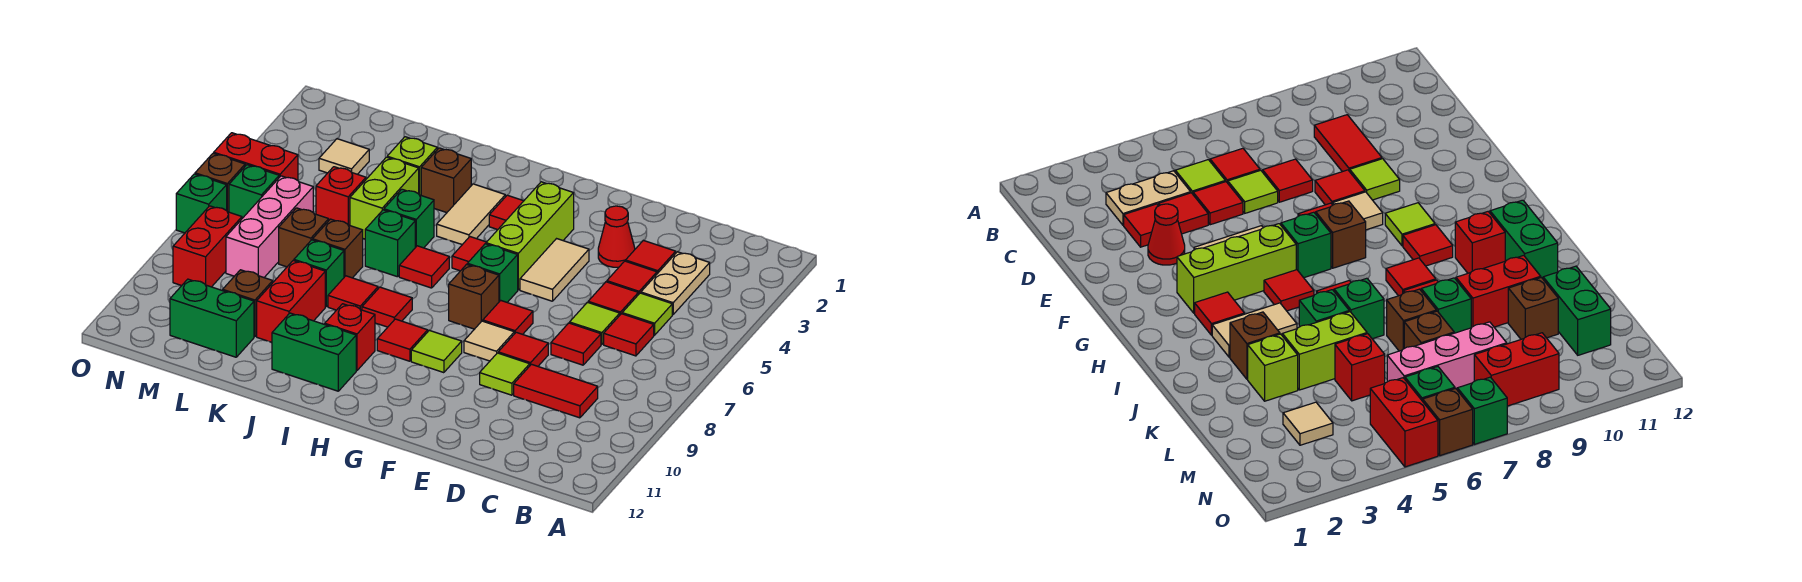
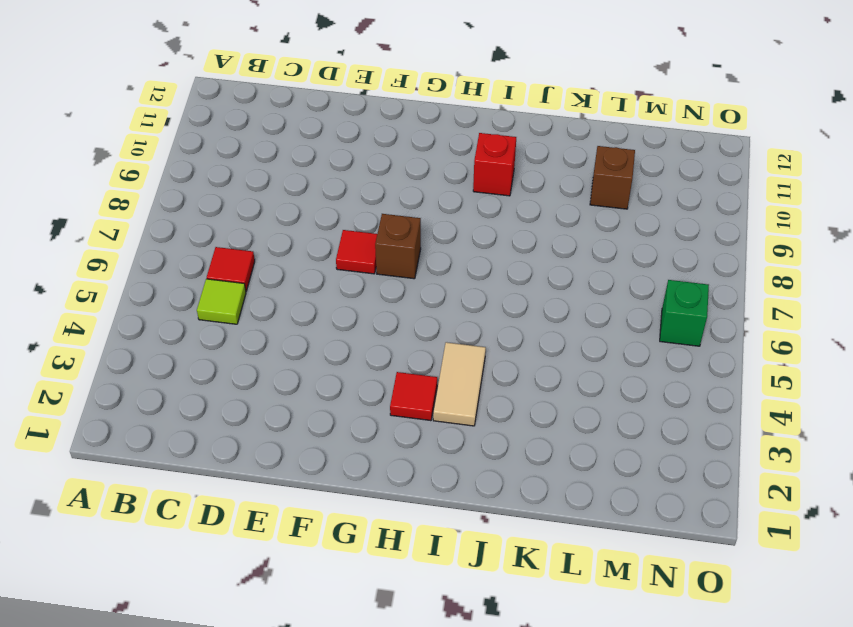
none -> tan plate C3:C4 level 1
none -> red tile C9:D9 level 1
none -> red tile D3 level 1
none -> red tile D4 level 1

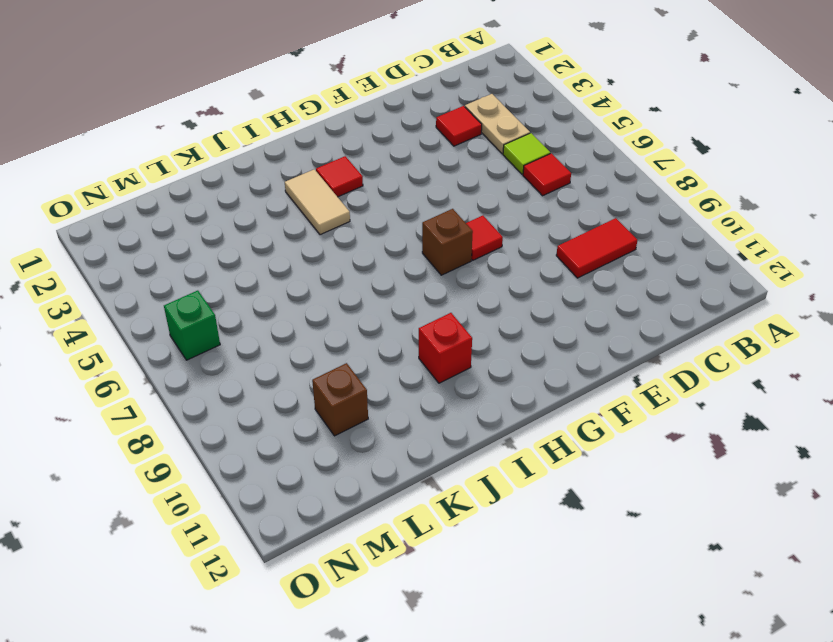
none -> red tile D4 level 1
none -> red tile D5 level 1
none -> lime tile D6 level 1
none -> red tile D7 level 1

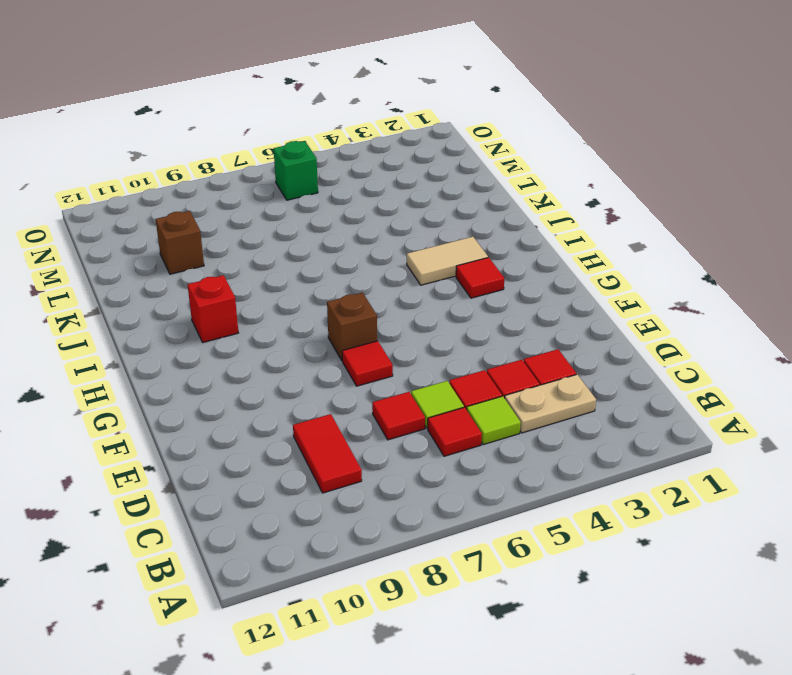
none -> red cone E3 level 1
none -> red tile E8 level 1
none -> lime tile E9 level 1
none -> tan tile F4:F5 level 1

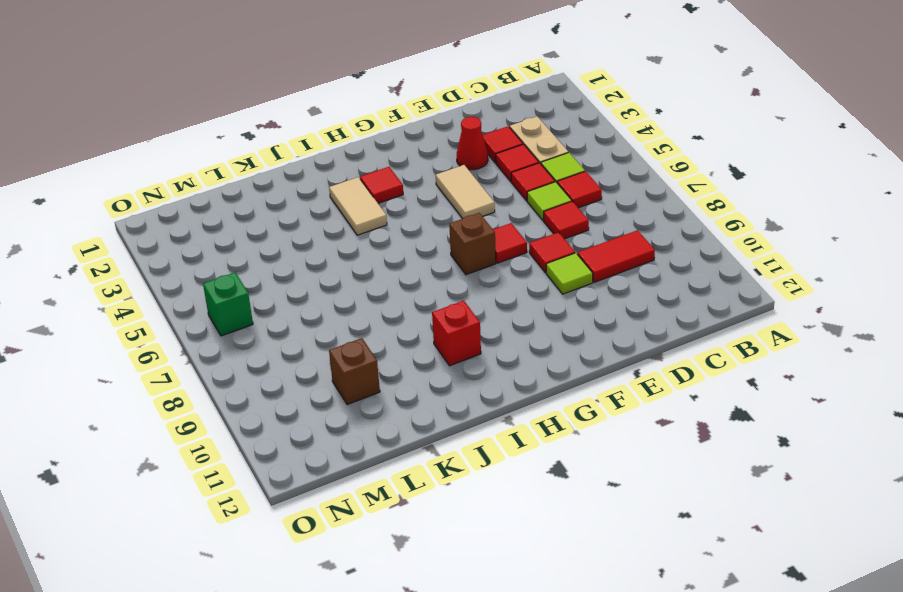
none -> tan tile F8 level 1
none -> lime brick G3:G5 level 1
none -> green brick G6 level 1
none -> lime tile G9 level 1

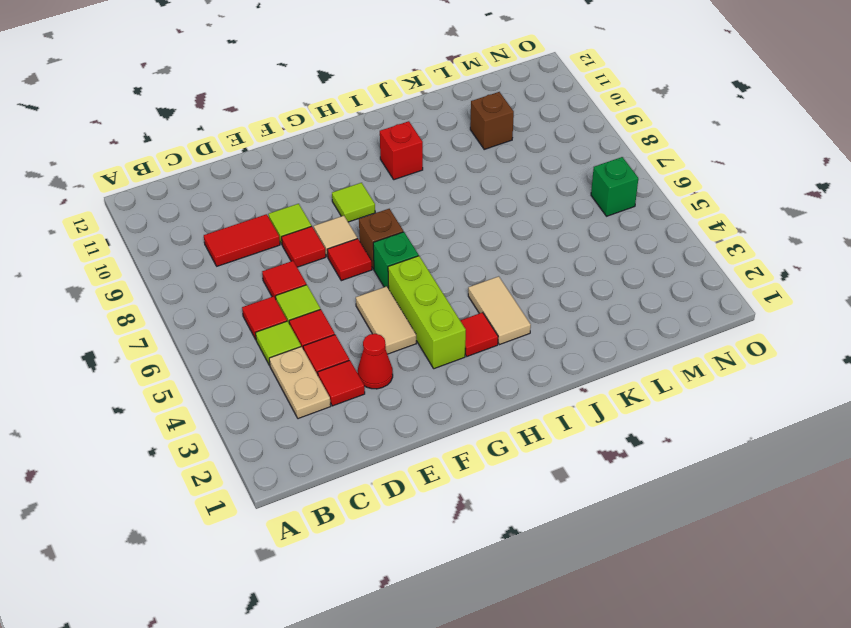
none -> red tile H5 level 1
none -> red tile H9 level 1
none -> red tile I6 level 1
none -> red tile I8 level 1

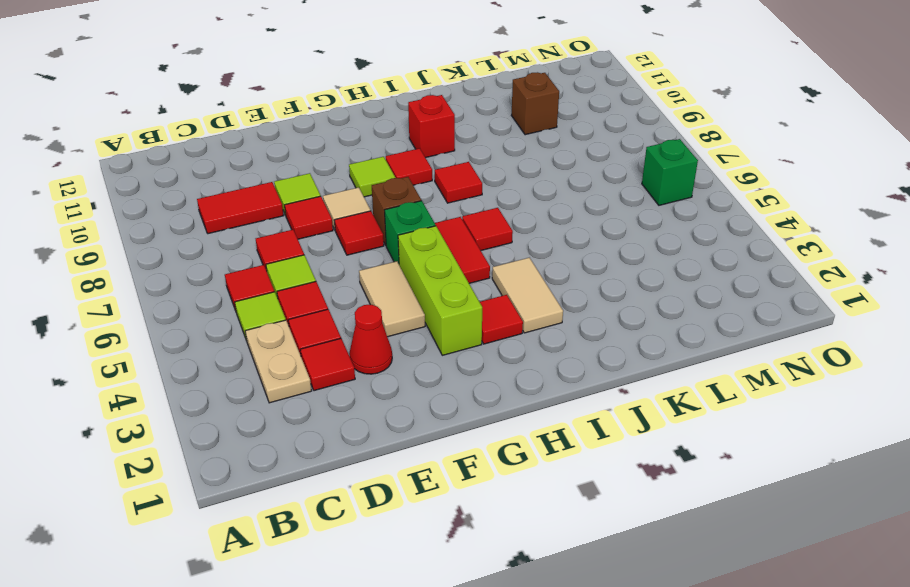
red tile H5:H6 level 1 -> red tile H5 level 1
none -> green brick I11:J11 level 1
none -> brown brick J3 level 1
none -> green brick J5 level 1
none -> green brick J6 level 1

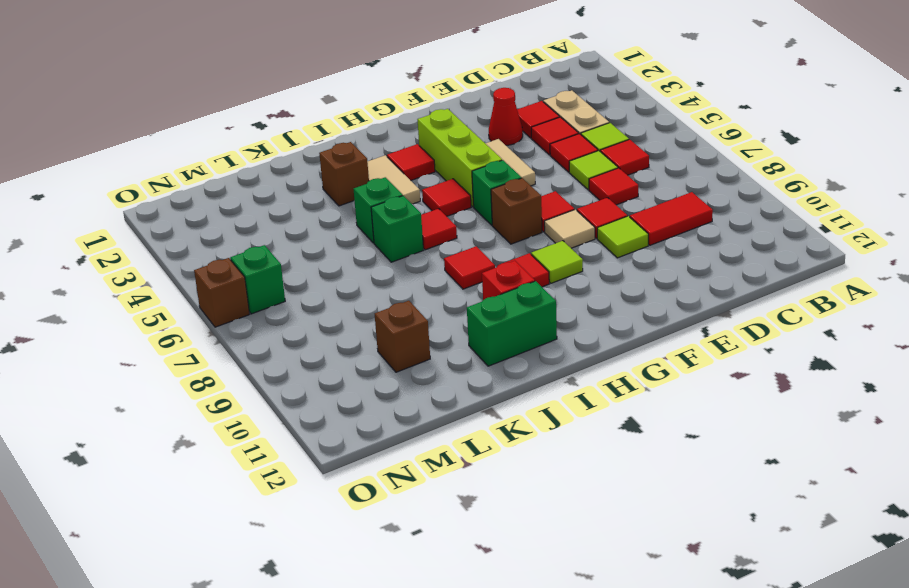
none -> red tile J8 level 1
none -> lime brick K3 level 1
none -> lime brick K4:K5 level 1
none -> brown brick K7 level 1

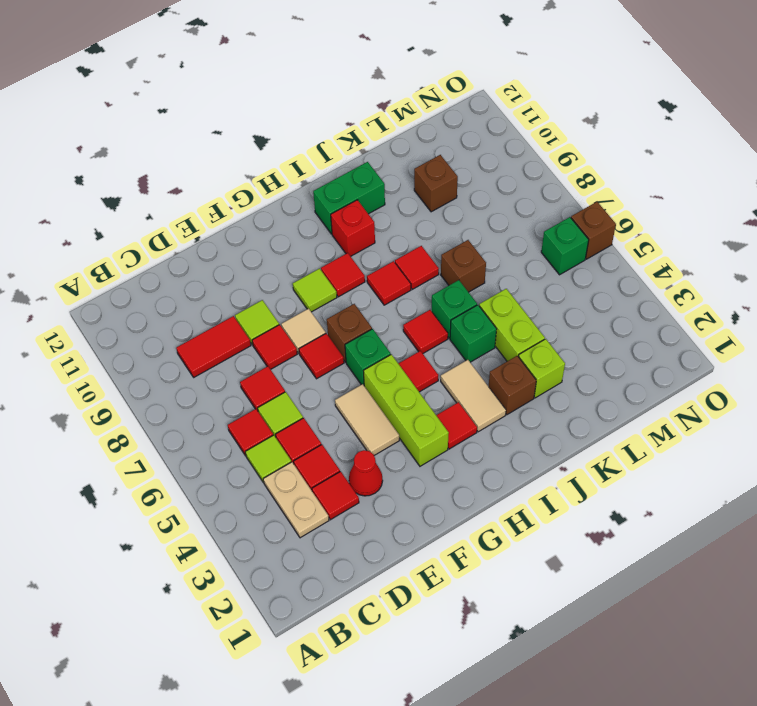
none -> green brick K8 level 1
none -> red brick K9:K10 level 1
none -> red brick L5 level 1
none -> brown brick L7 level 1

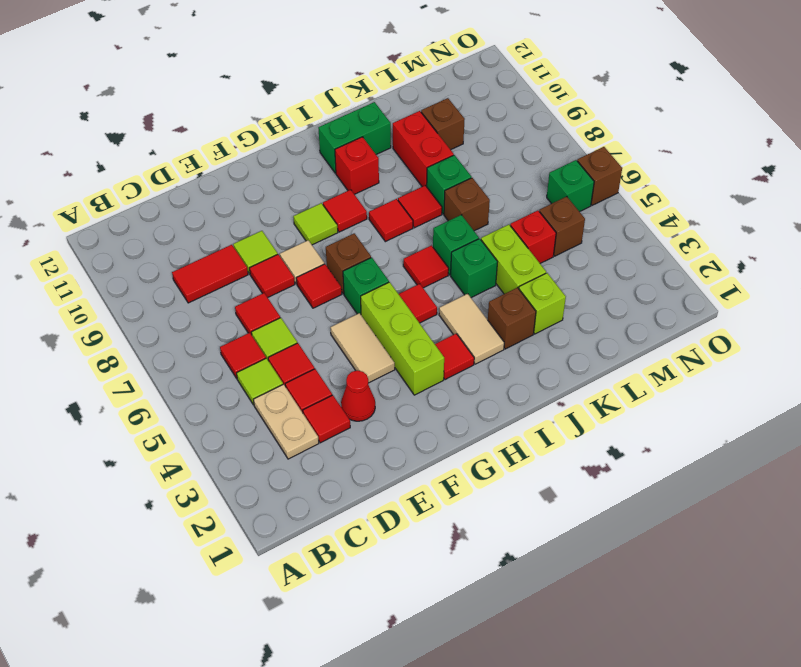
brown brick M5 level 1 -> brown brick L7 level 1
none -> green brick L11:M11 level 1
none -> tan tile M3 level 1
none -> pink brick M6:M8 level 1
none -> red brick N5:O5 level 1

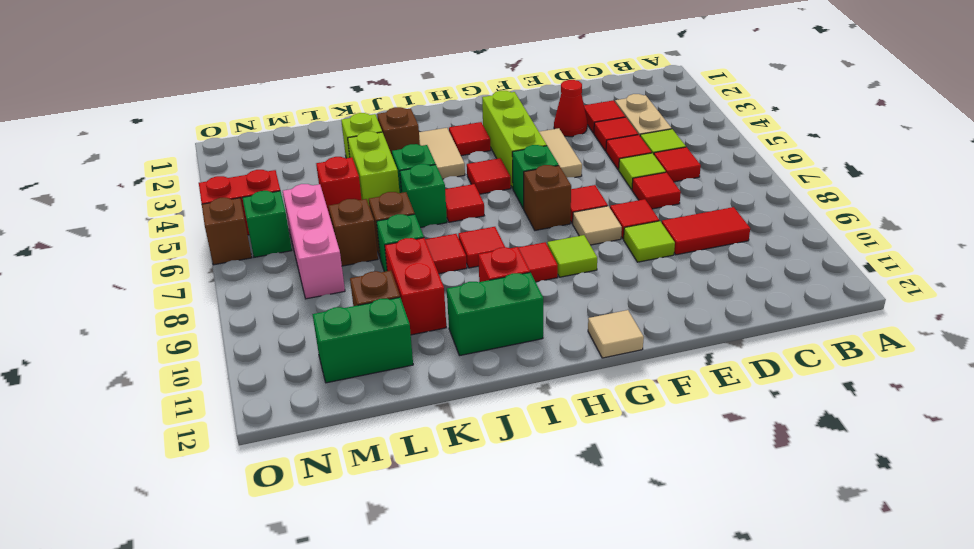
tan tile G12 level 1 -> tan tile M3 level 1
none -> red brick N8:N9 level 1
none -> green brick O7 level 1

